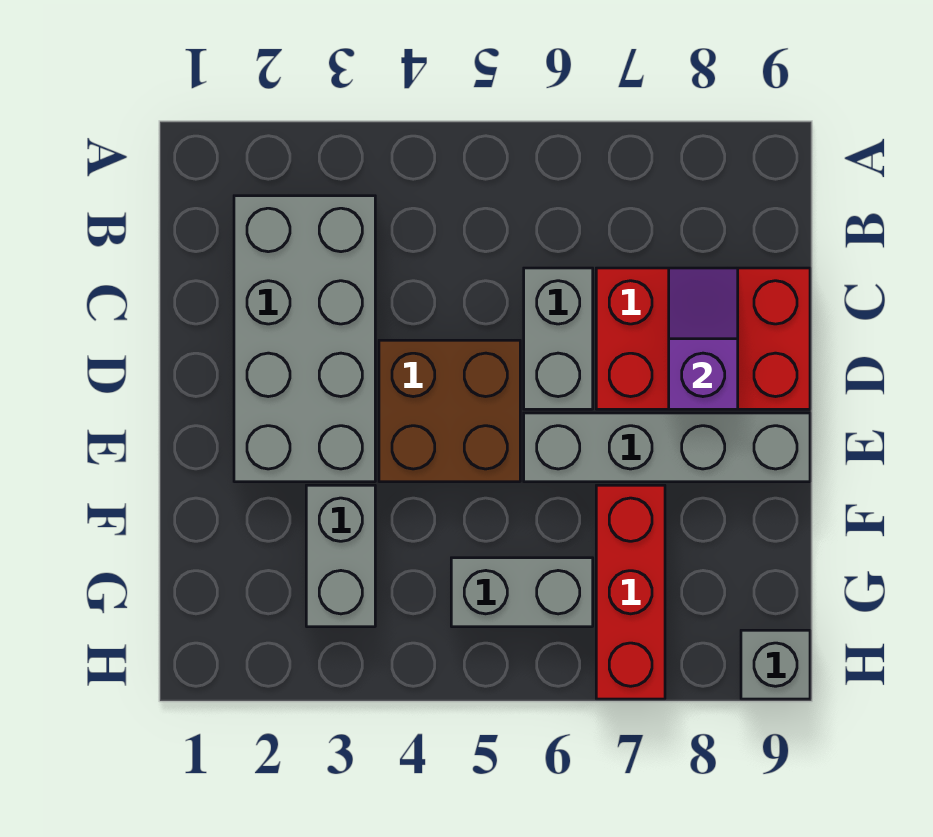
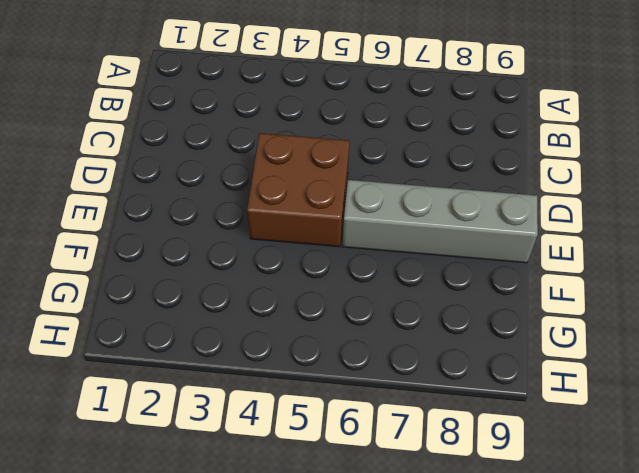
none -> grey brick B2:E3 level 1
none -> grey brick C6:D6 level 1

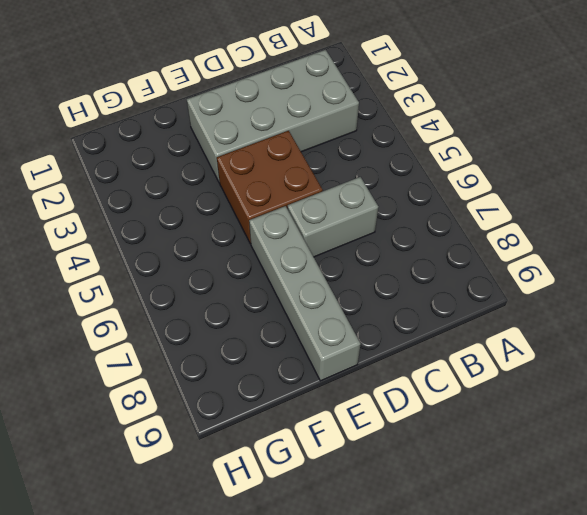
none -> red brick C7:D9 level 1
none -> grey brick F3:G3 level 1

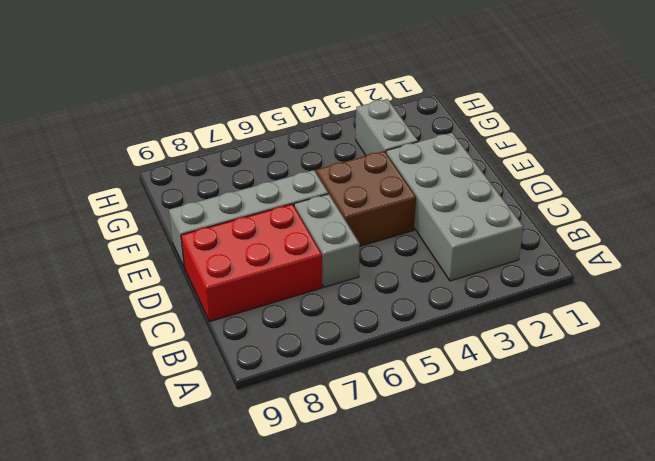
none -> red brick F7:H7 level 1
none -> grey brick G5:G6 level 1

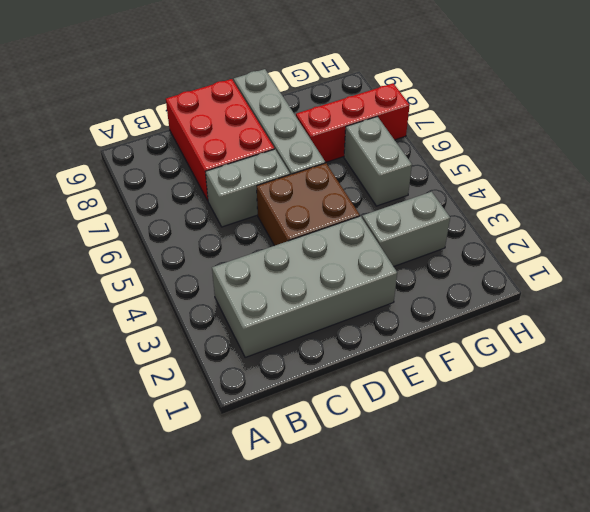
none -> grey brick H9 level 1
none -> purple slope C8:D8 level 2 top D

